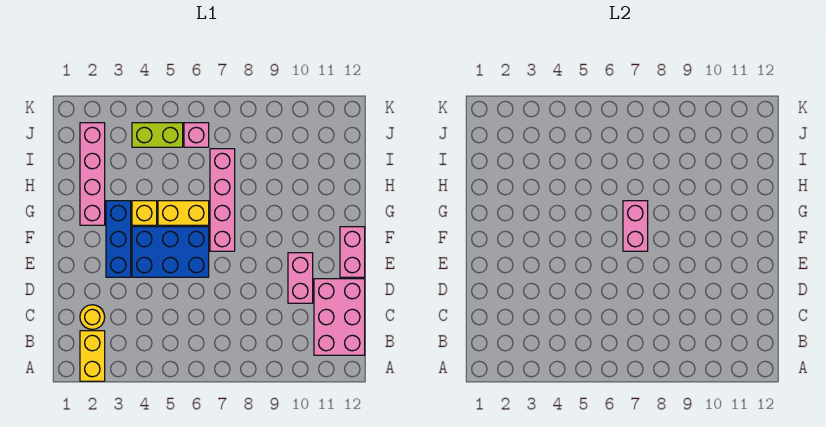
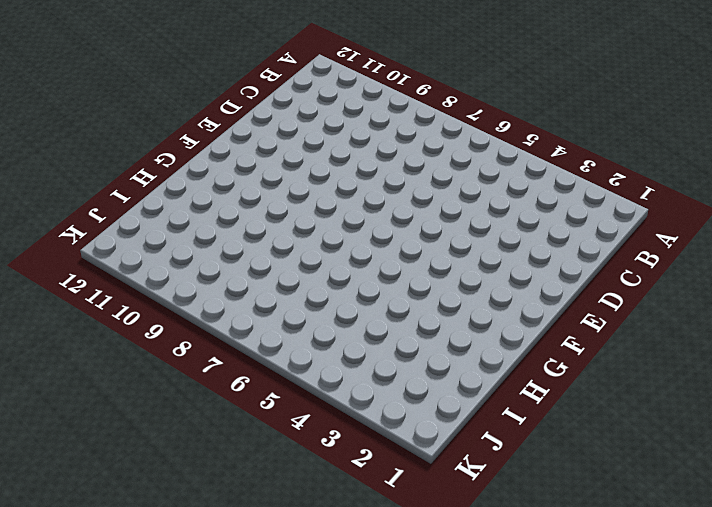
none -> yellow brick A2:B2 level 1
none -> pink brick B11:D12 level 1
none -> yellow round brick C2 level 1

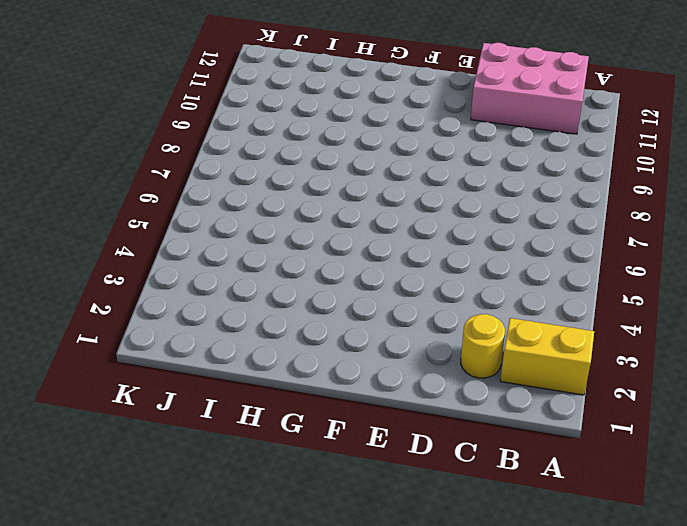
none -> pink brick D10:E10 level 1
none -> blue brick E3:G3 level 1
none -> blue brick E4:F6 level 1

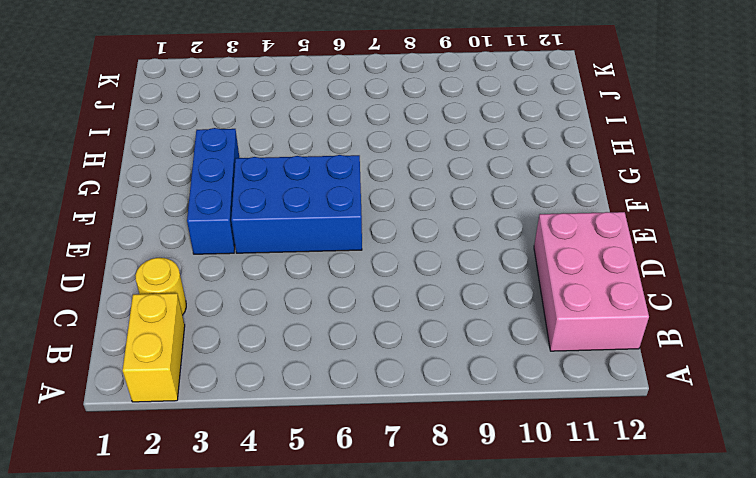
none -> pink brick D10:E10 level 1
none -> pink brick E12:F12 level 1
none -> pink brick F7:I7 level 1

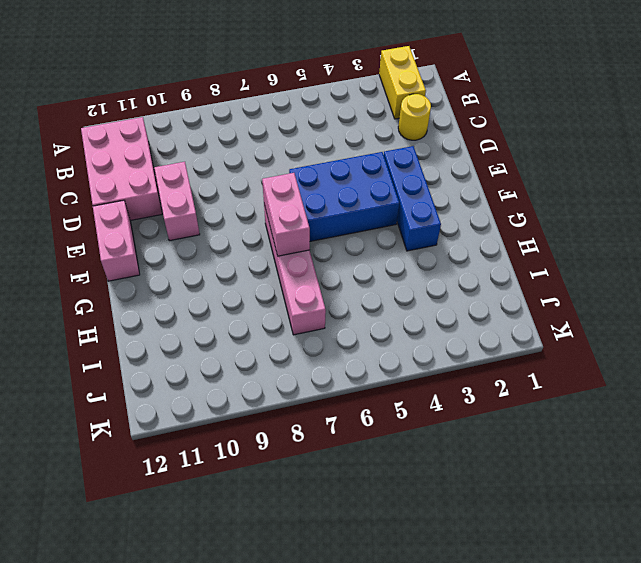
none -> pink brick G2:J2 level 1
none -> yellow brick G4 level 1
none -> yellow brick G5:G6 level 1

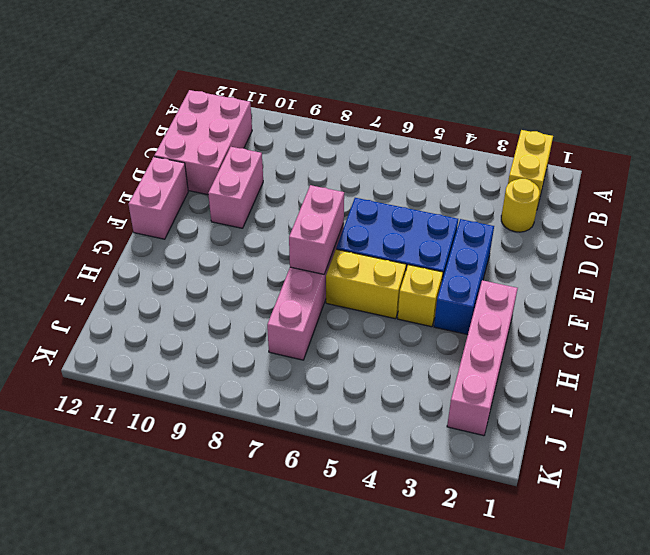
none -> lime brick J4:J5 level 1
none -> pink brick J6 level 1

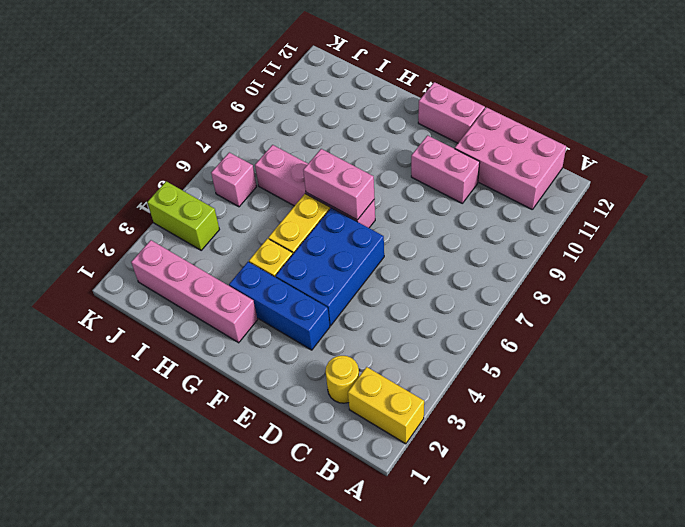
lime brick J4:K4 level 1 -> lime brick J4:J5 level 1

